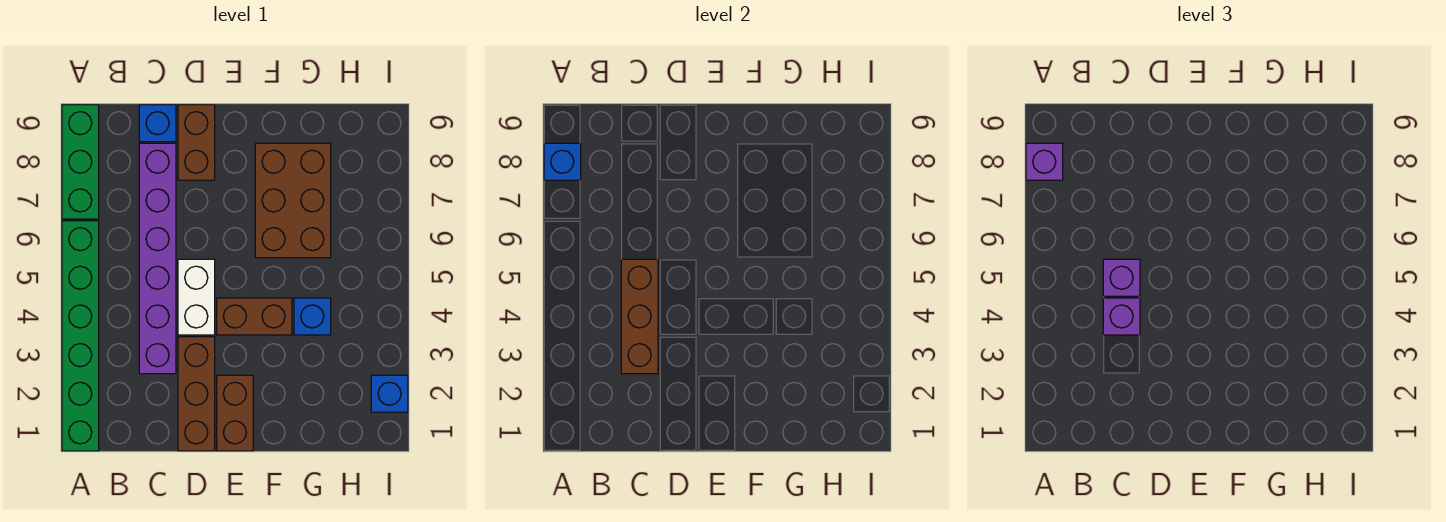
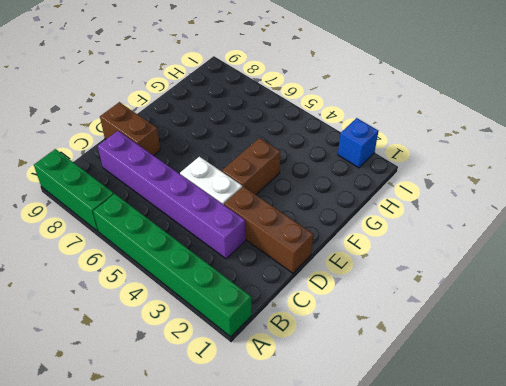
none -> blue brick C9 level 1
none -> brown brick E1:E2 level 1
none -> brown brick F6:G8 level 1

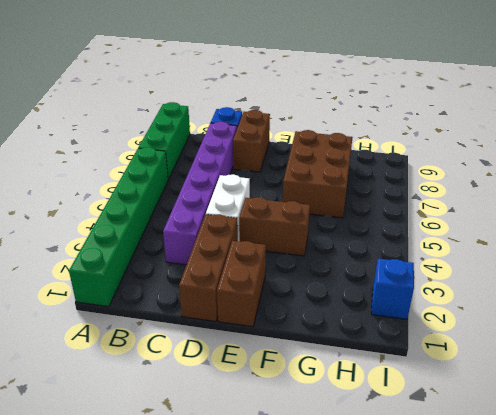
none -> blue brick G4 level 1
none -> blue brick A8 level 2
none -> brown brick C3:C5 level 2

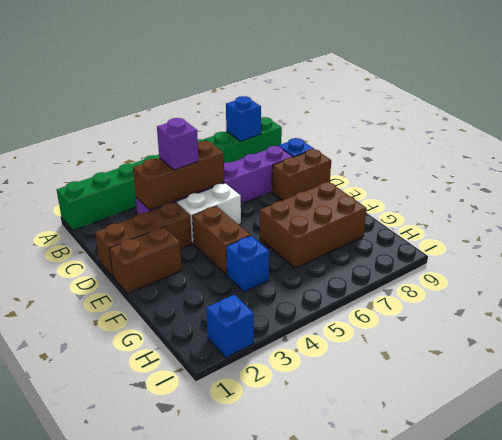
none -> purple brick A8 level 3
none -> purple brick C5 level 3

